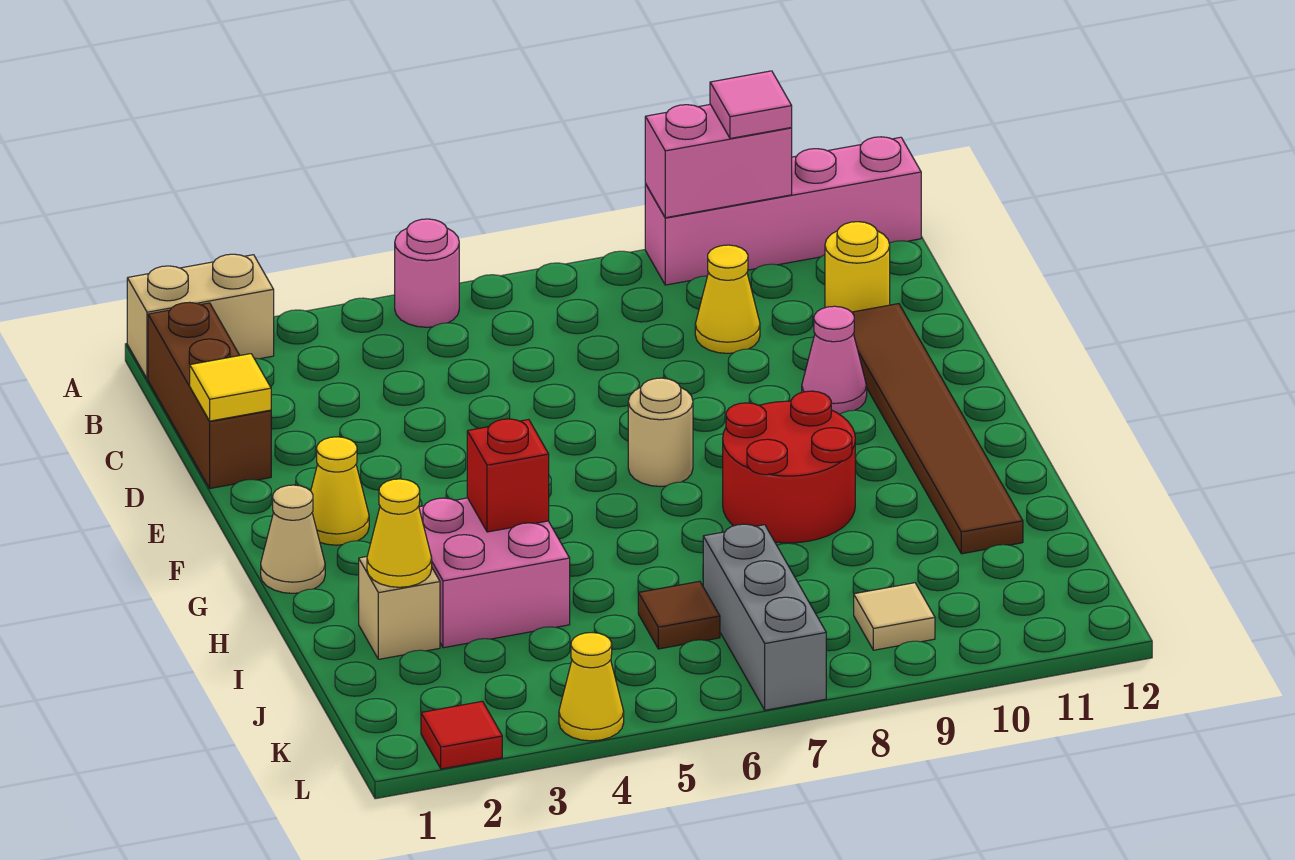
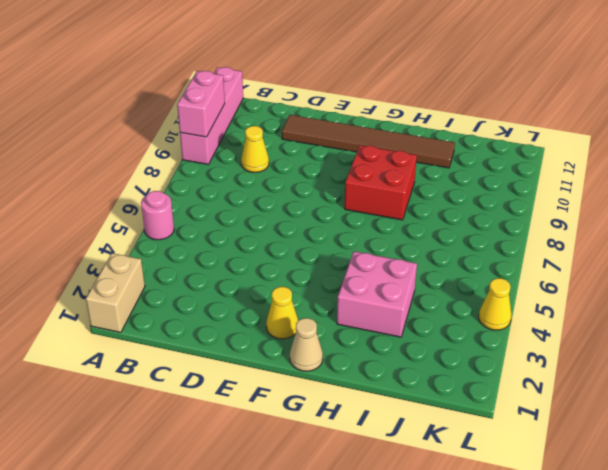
red brick G8:H9 level 1 -> red round brick G8:H9 level 1
none -> brown brick B1:D1 level 1
none -> yellow round brick C11 level 1
none -> pink cone E10 level 1

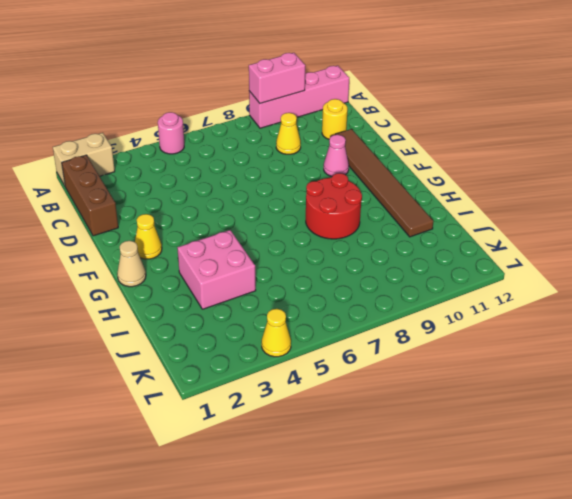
none -> tan round brick F7 level 1
none -> tan brick I2 level 1
none -> brown tile J6 level 1

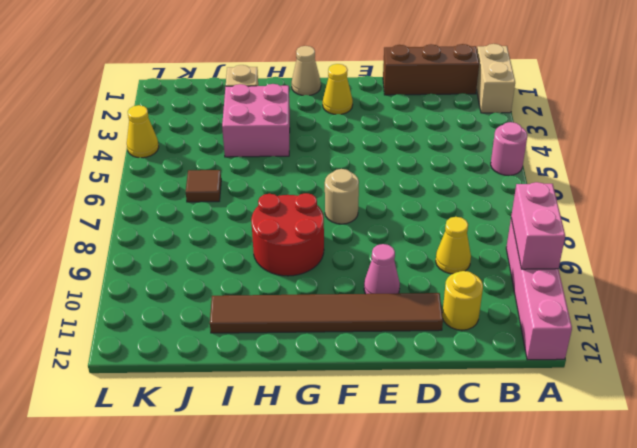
none -> grey brick J7:L7 level 1
none -> tan tile K9 level 1
none -> red tile L2 level 1

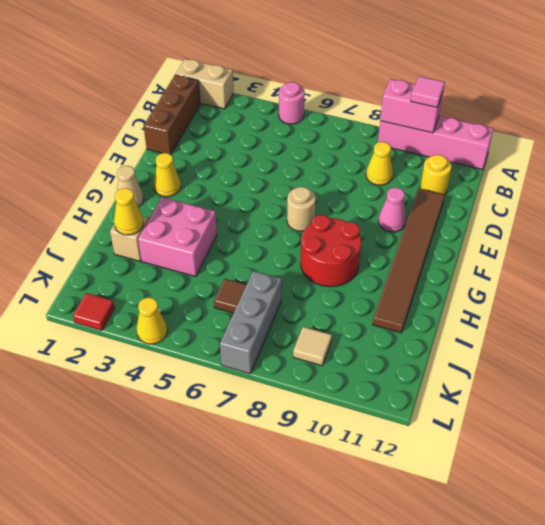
none -> yellow tile D1 level 2
none -> red brick H4 level 2

